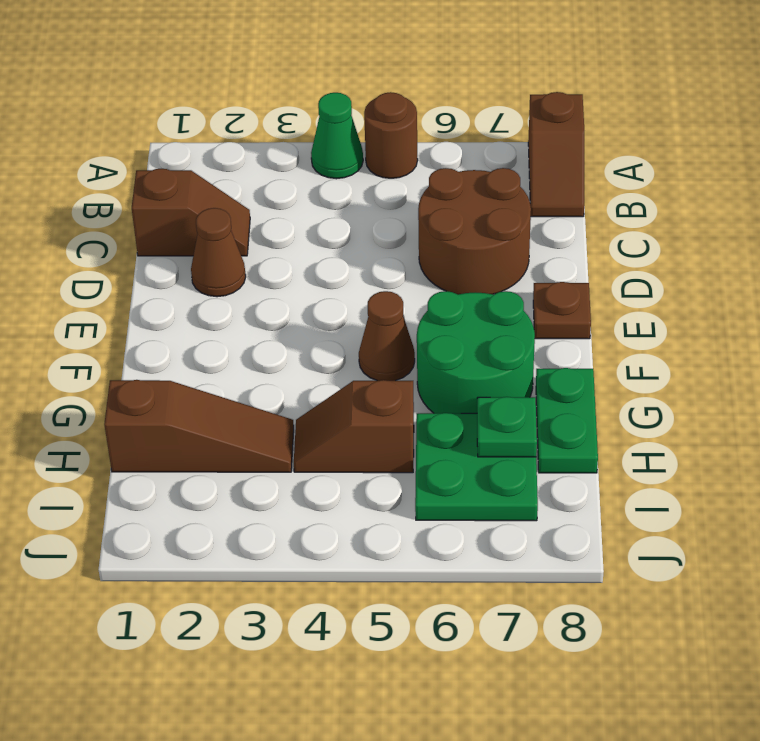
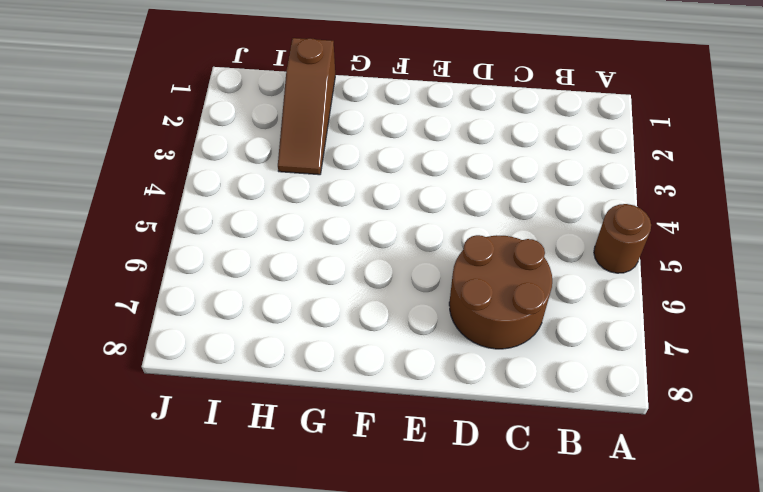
none -> green cone A4 level 1
none -> brown slope A8:B8 level 1 top A
none -> brown slope C1:C2 level 1 top 1

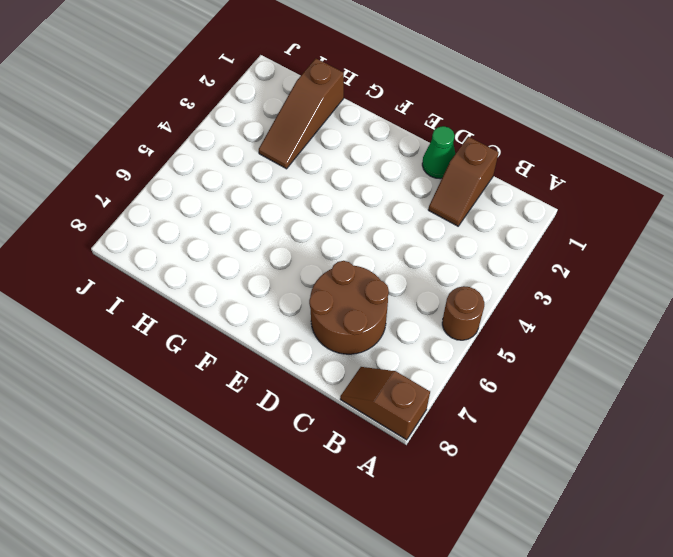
green cone D1 level 1 -> green cone A4 level 1
none -> brown cone D2 level 1
none -> brown plate E8 level 1
none -> brown cone F5 level 1

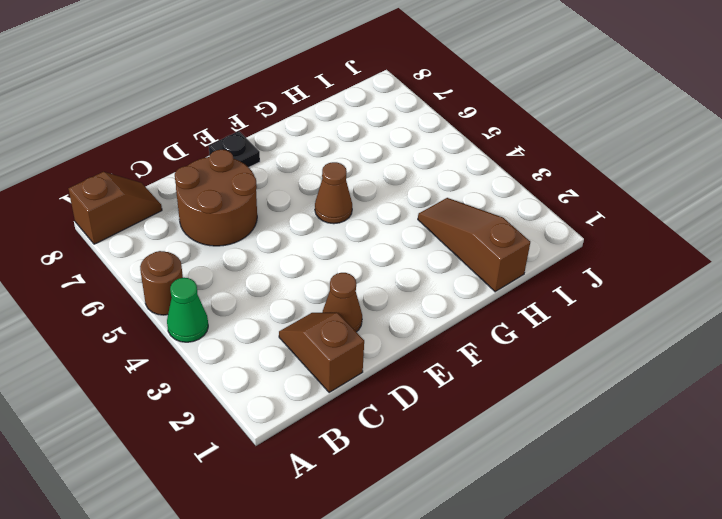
black plate E8 level 1 -> brown plate E8 level 1
none -> green round brick F6:G7 level 1
none -> green plate G8:H8 level 1
none -> brown slope H4:H5 level 1 top 5

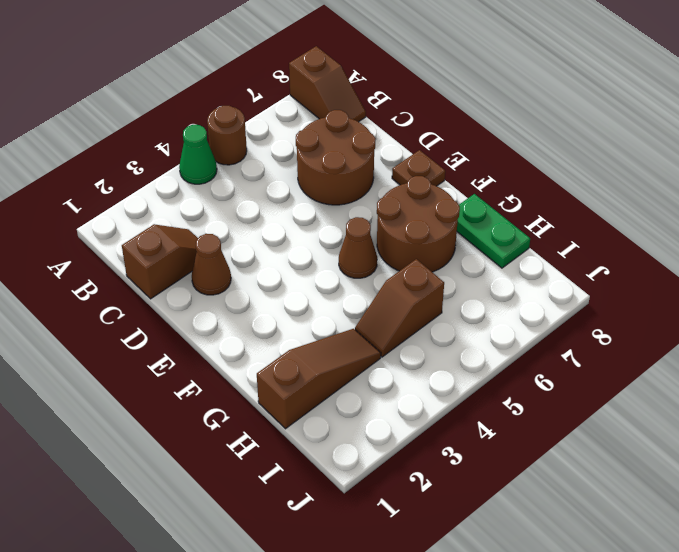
brown round brick F6:G7 level 1 -> green round brick F6:G7 level 1
none -> green plate H6:I7 level 1
none -> green plate H7 level 2

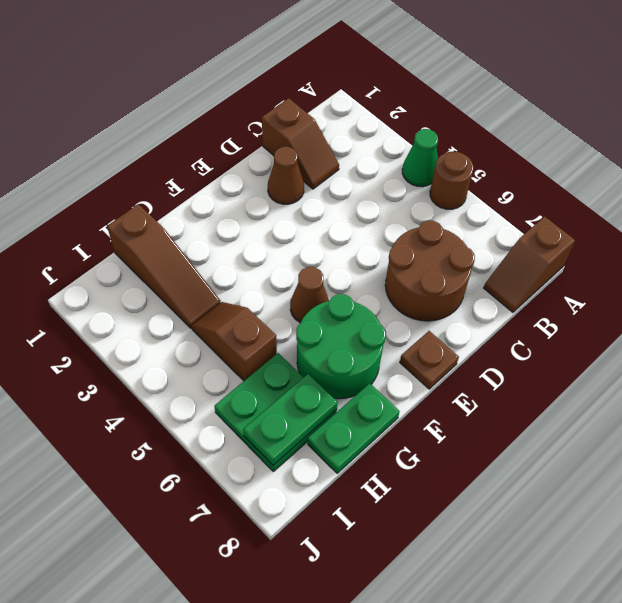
green plate H7:I7 level 2 -> green plate H7 level 2

